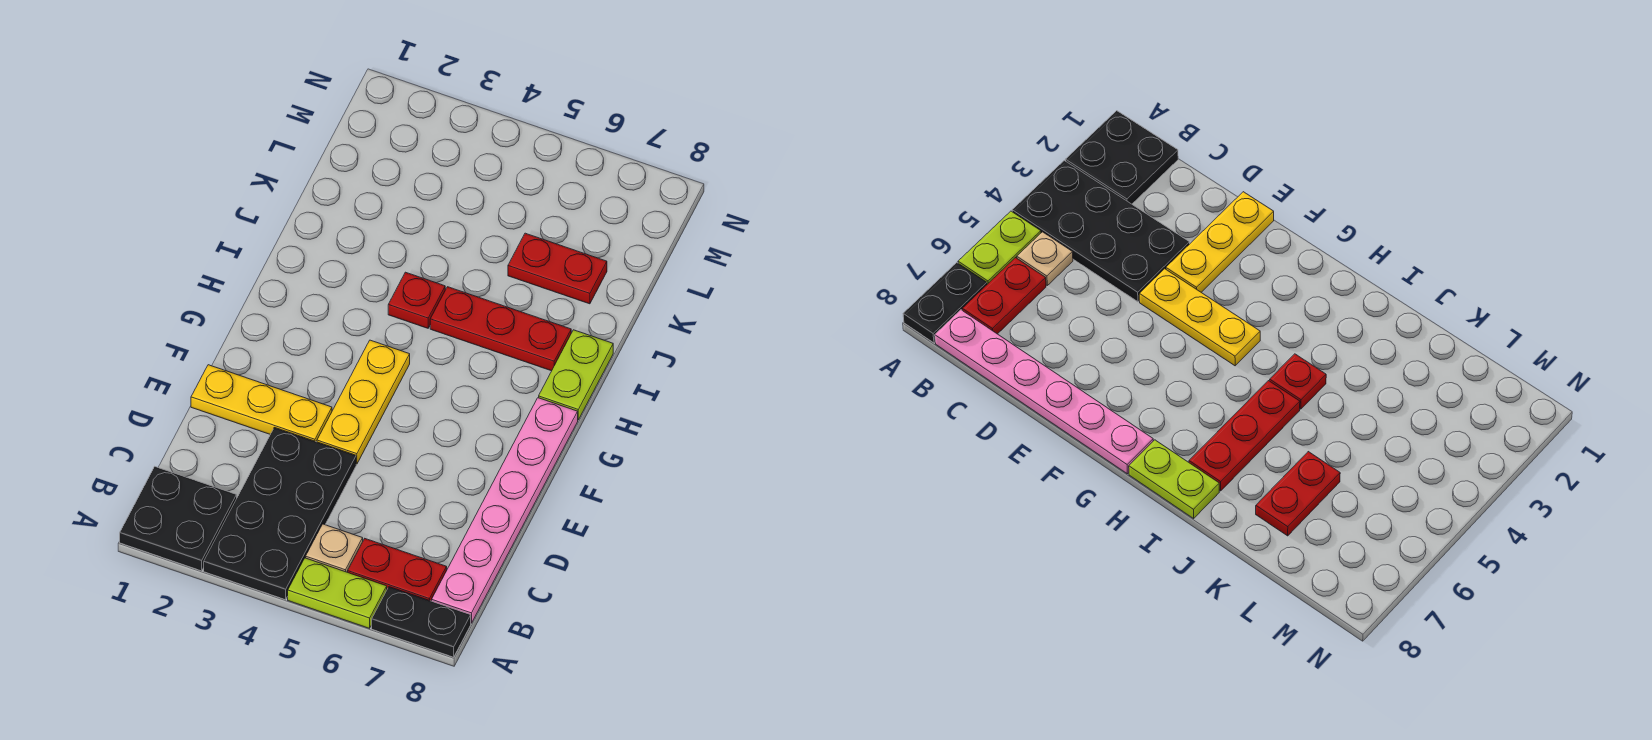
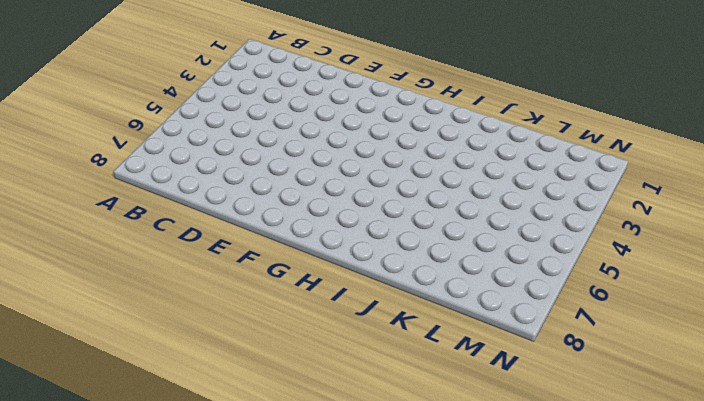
none -> black plate A1:B2 level 1
none -> black plate A3:D4 level 1
none -> lime plate A5:A6 level 1

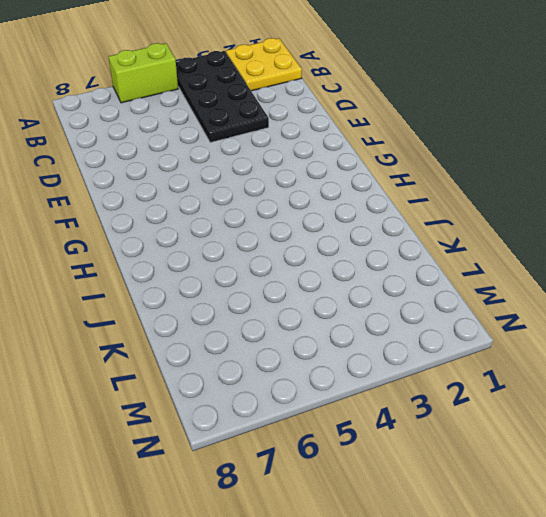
yellow plate A1:B2 level 1 -> black plate A1:B2 level 1
lime brick A5:A6 level 1 -> lime plate A5:A6 level 1
none -> black plate A7:A8 level 1
none -> tan plate B5 level 1
none -> red plate B6:B7 level 1

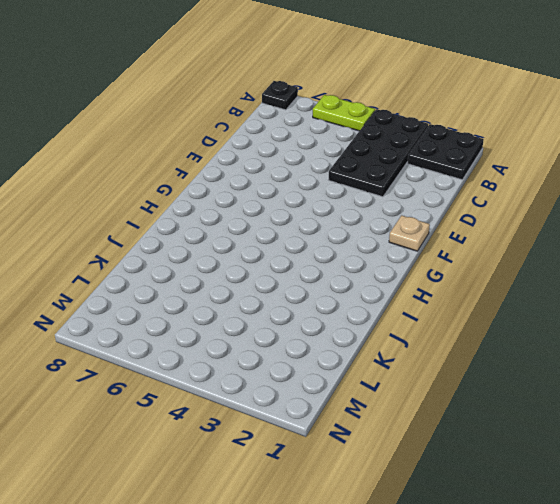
black plate A8 level 1 -> black plate A7:A8 level 1
tan plate F1 level 1 -> tan plate B5 level 1
none -> red plate B6:B7 level 1
none -> pink plate B8:G8 level 1
none -> yellow plate E1:E3 level 1

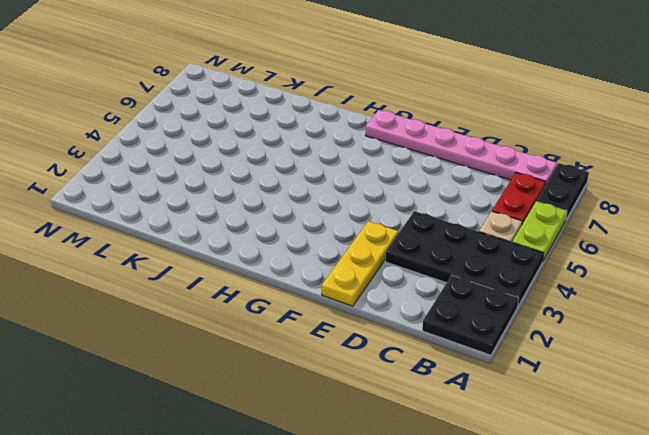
none -> yellow plate E4:G4 level 1
none -> lime plate H8:I8 level 1
none -> red plate I4 level 1

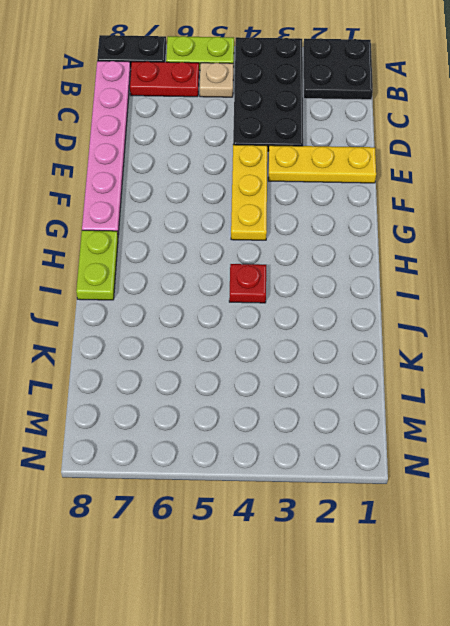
none -> red plate I5:I7 level 1
none -> red plate K6:K7 level 1

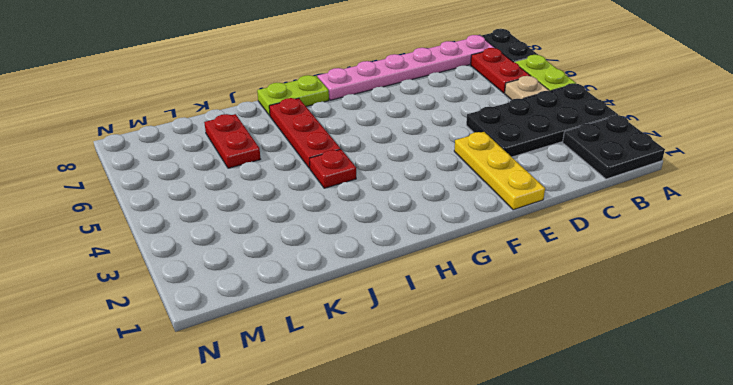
none -> yellow plate E4:G4 level 1

